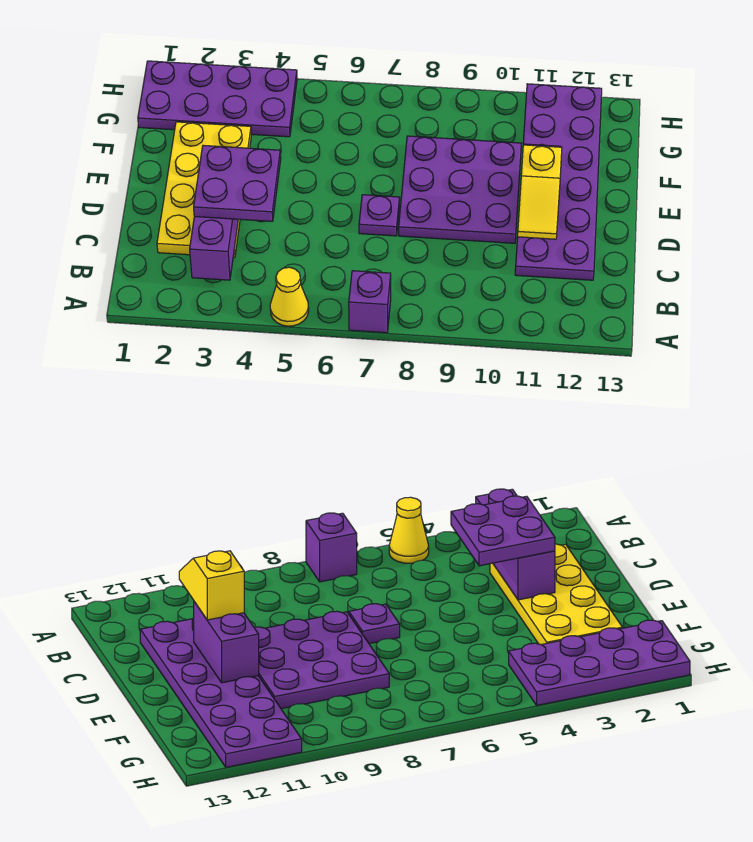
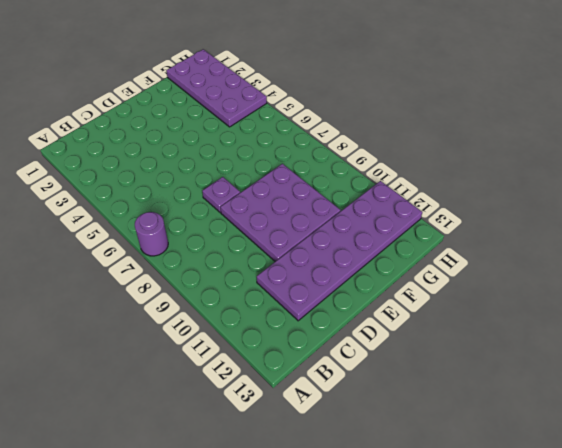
purple round brick A7 level 1 -> purple brick A7 level 1
none -> yellow cone A5 level 1
none -> yellow plate C2:F3 level 1

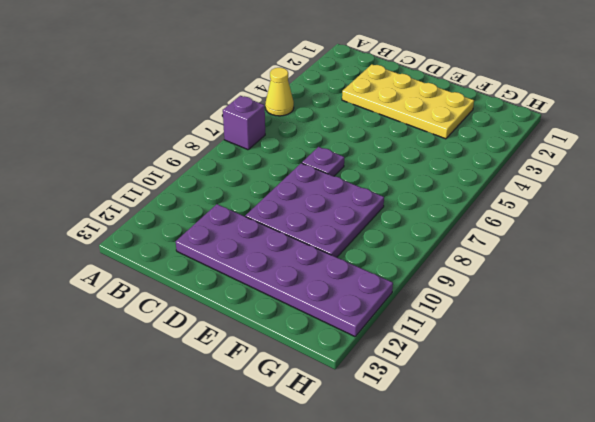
none -> purple plate G1:H4 level 1
none -> purple brick B3:D3 level 2

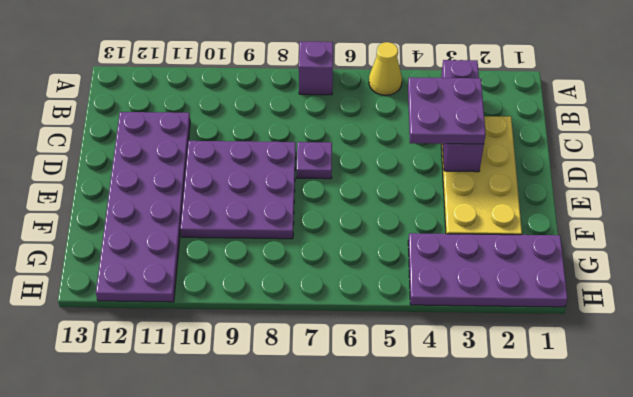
none -> purple brick D11:E11 level 2
none -> yellow slope C11:D11 level 3 top D

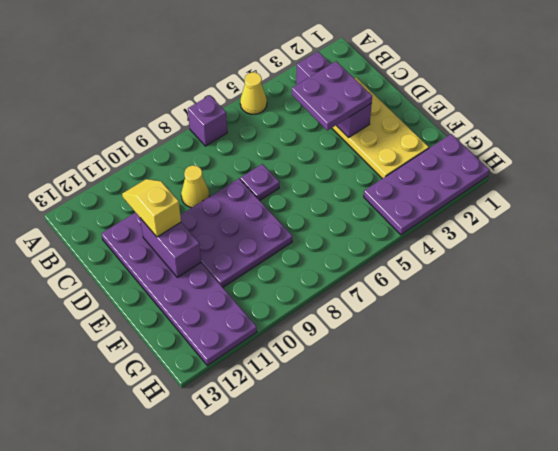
yellow cone C9 level 1 -> none

